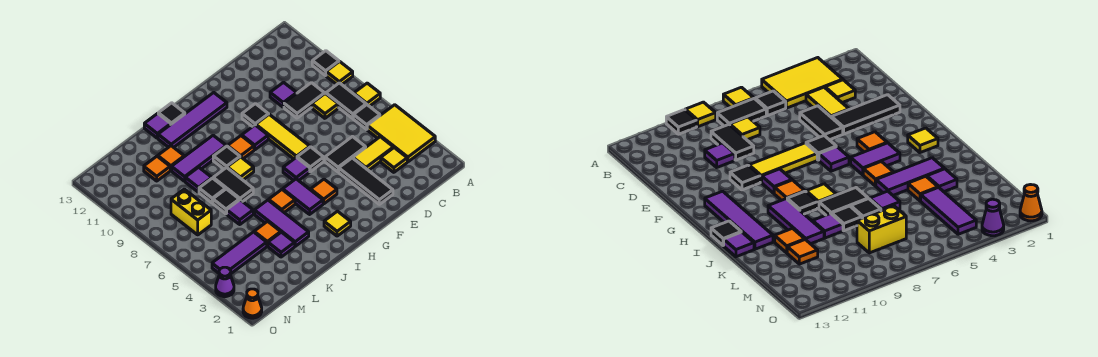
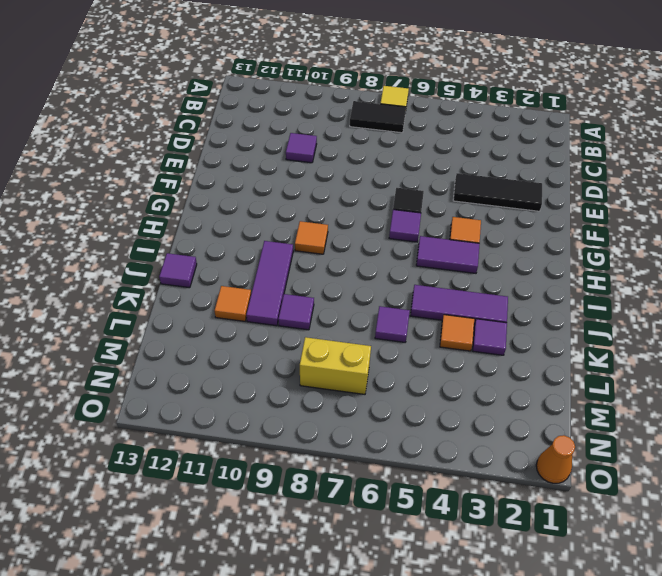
none -> yellow tile A3:B5 level 1
none -> yellow tile A9 level 1
none -> black tile A10 level 1
none -> black tile B6 level 1

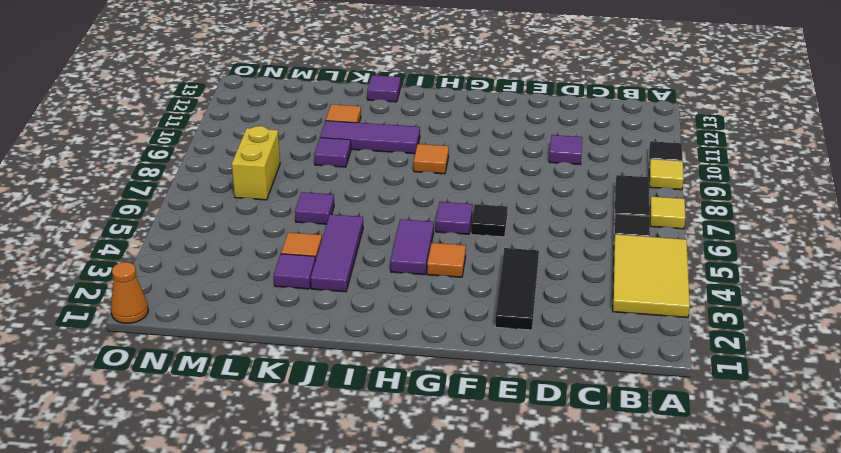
none -> yellow tile C3 level 1
none -> yellow tile C4:D4 level 1
none -> yellow tile C8 level 1
none -> black tile C9:D9 level 1

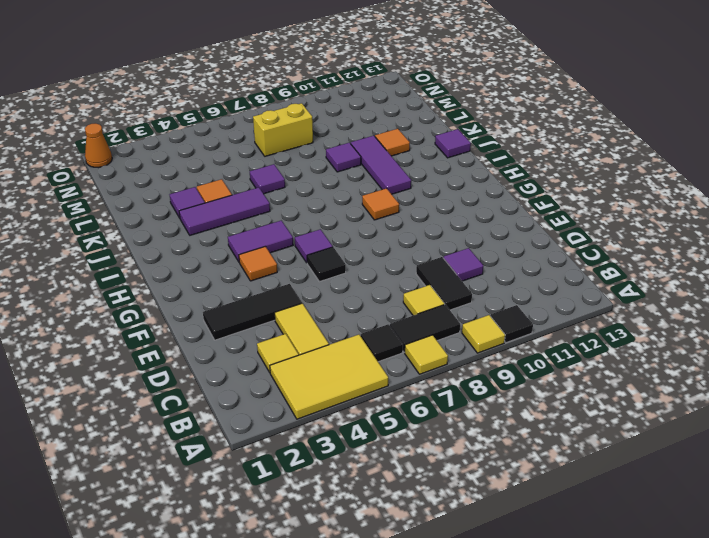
none -> black tile D5:E5 level 1
none -> yellow tile F7:F9 level 1
none -> black tile F10 level 1
none -> purple tile G9 level 1

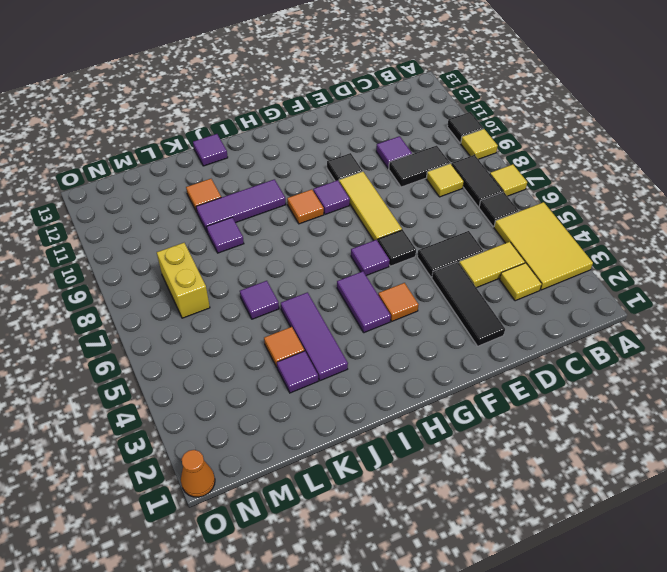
none -> purple tile G12:J12 level 1
none -> yellow tile H2 level 1
none -> orange tile I5 level 1
none -> yellow tile I8 level 1

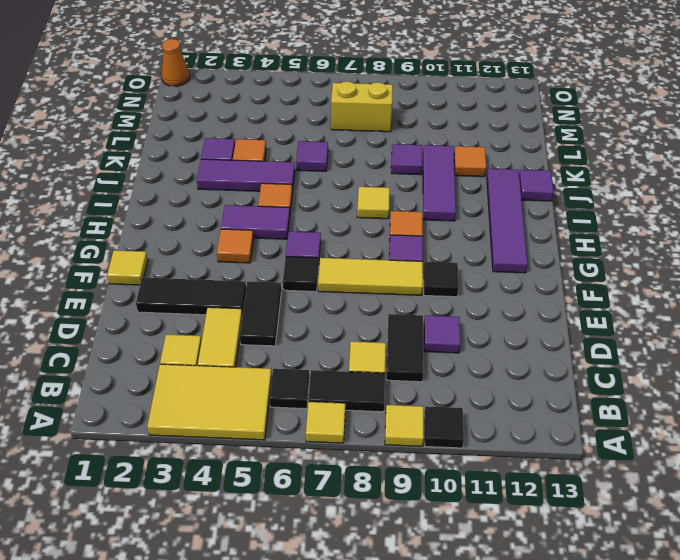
yellow tile F1 level 1 -> yellow tile H2 level 1
none -> black tile I9 level 1
none -> black tile I13 level 1
none -> black tile J7:J8 level 1
none -> black tile K7 level 1

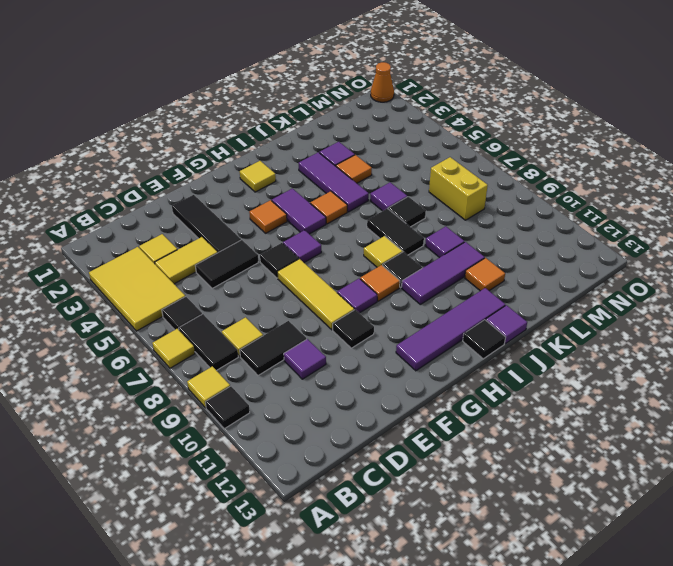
none -> black tile K8 level 1
none -> purple tile L4:N4 level 1
none -> orange tile L11 level 1
none -> purple cone O3 level 1

